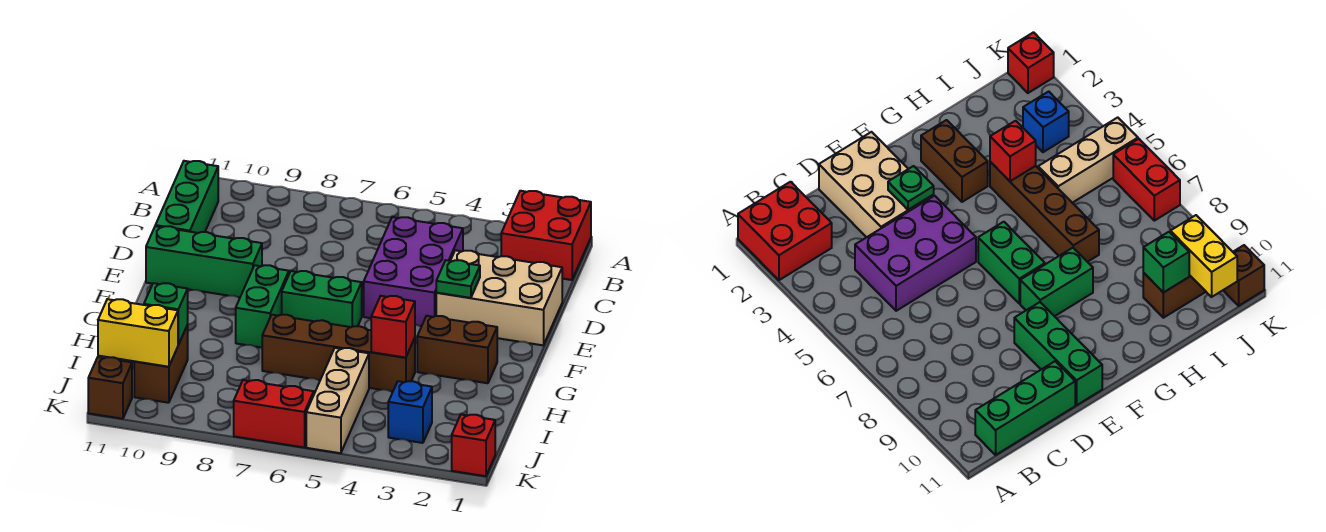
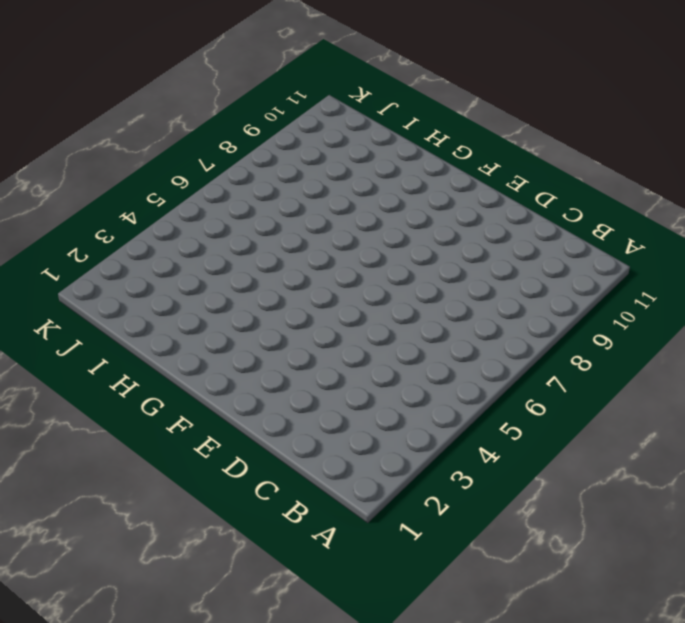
none -> red brick A1:B2 level 1
none -> green brick B11:D11 level 1
none -> purple brick C4:E5 level 1

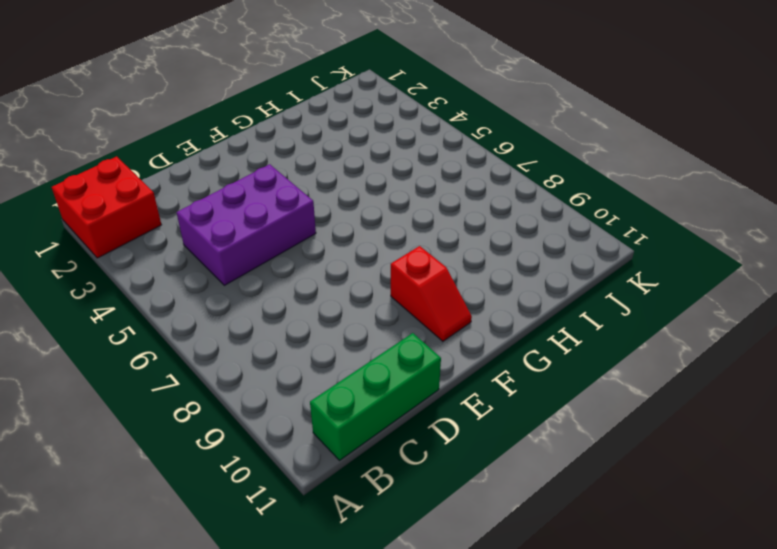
red slope F9:F10 level 1 top 9 -> none
none -> tan brick D1:E3 level 1
none -> green brick E9:E11 level 1
none -> green brick F6:F7 level 1

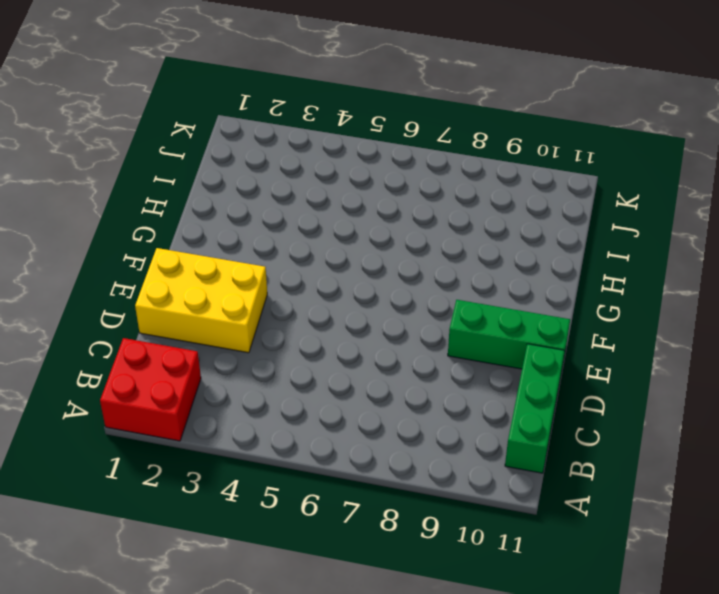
yellow brick D1:E3 level 1 -> tan brick D1:E3 level 1
none -> purple brick C4:E5 level 1
none -> green brick F6:F7 level 1
none -> green brick F8:G8 level 1

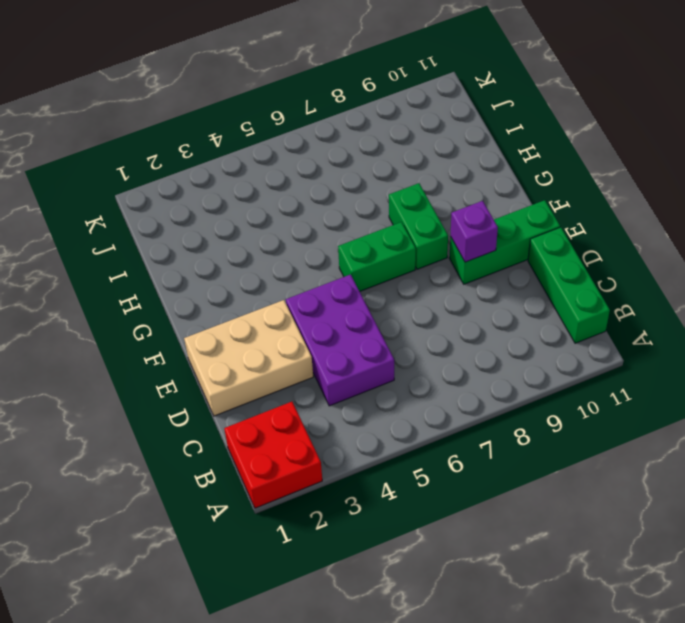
purple brick E9 level 2 -> none
none -> brown brick G2:G3 level 1
none -> brown brick H4:H7 level 1
none -> tan brick I5:K5 level 1

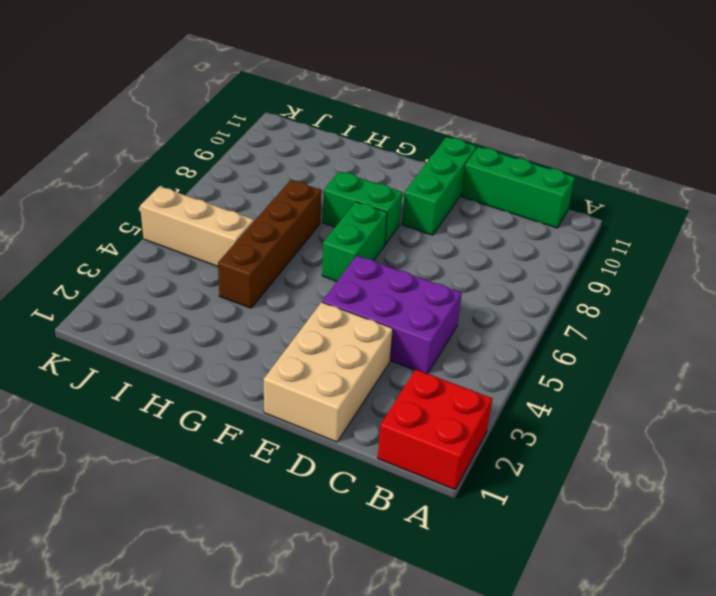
none -> brown brick G2:G3 level 1
none -> brown brick I10:J10 level 1
none -> blue brick J3 level 1

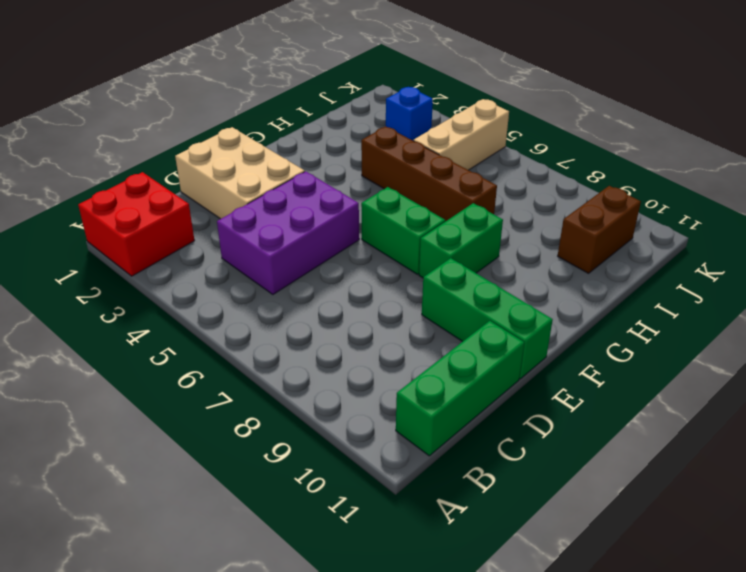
none -> brown brick G2:G3 level 1
none -> red brick K1 level 1
none -> red brick K6:K7 level 1

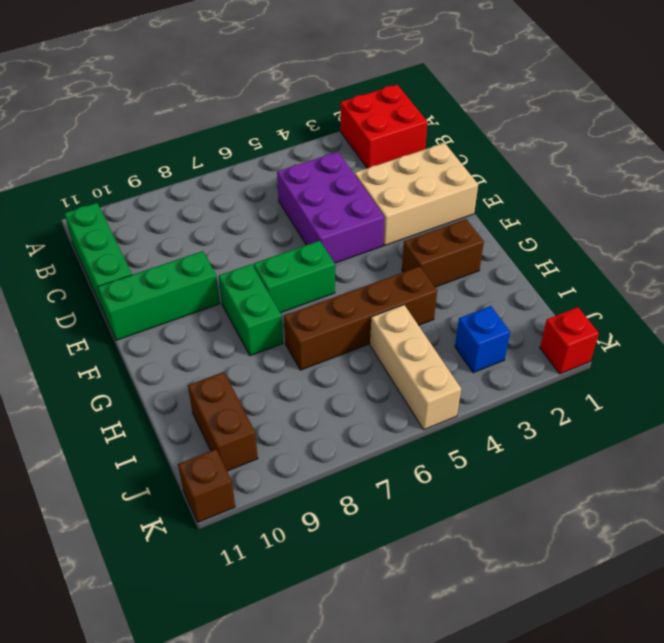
none -> red brick K6:K7 level 1
none -> green plate E3 level 2
none -> red brick H4 level 2

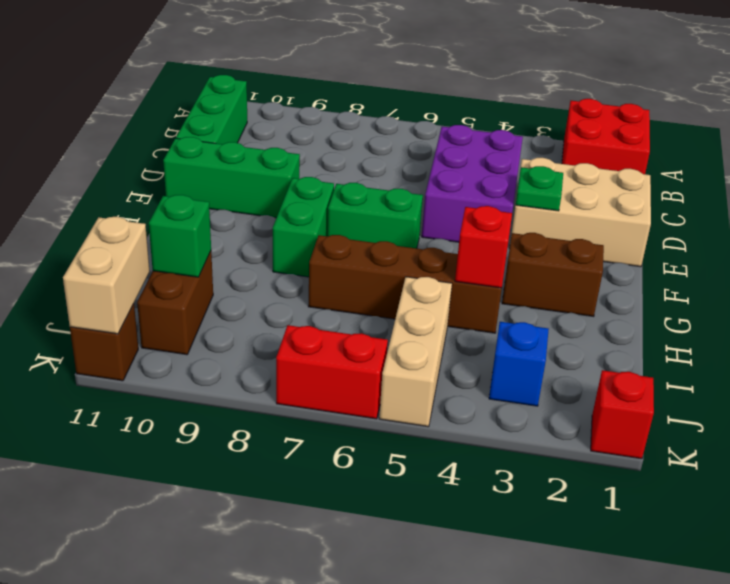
tan brick J11:K11 level 2 -> yellow brick J10:J11 level 2

